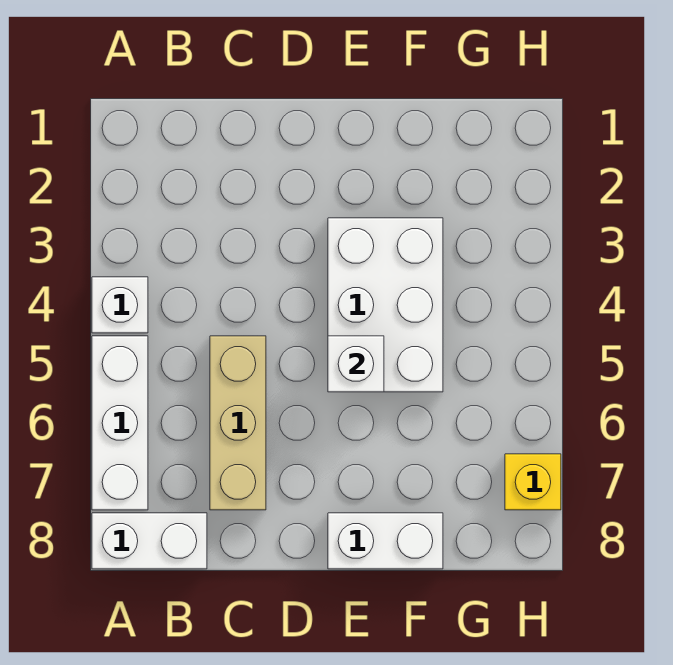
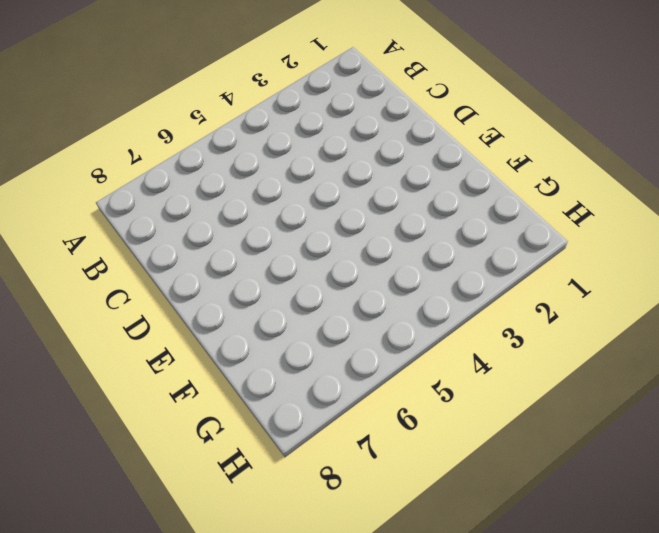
none -> white brick A4 level 1
none -> white brick A5:A7 level 1

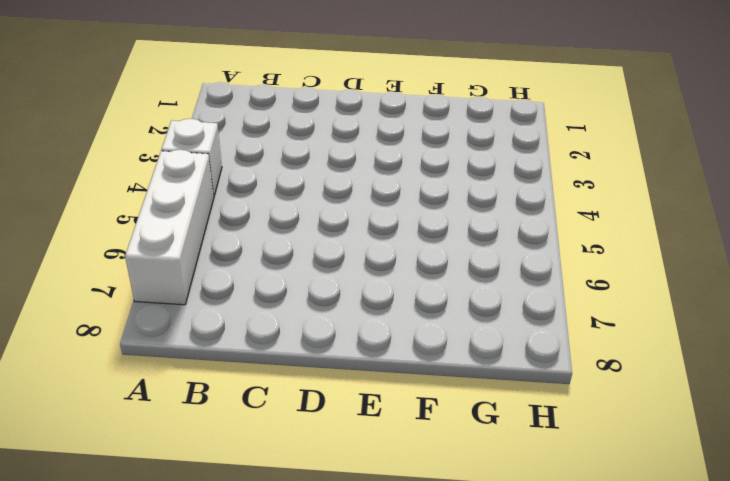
none -> white brick A8:B8 level 1
none -> tan brick C5:C7 level 1

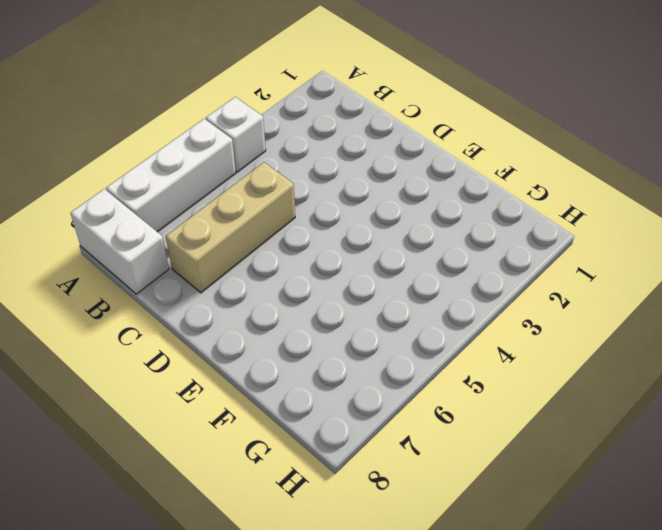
none -> white brick E3:F5 level 1
none -> white brick E8:F8 level 1

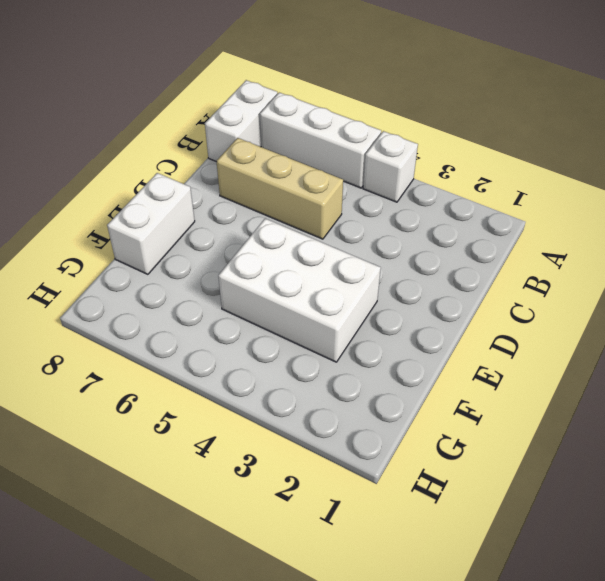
none -> yellow brick H7 level 1
none -> white brick E5 level 2

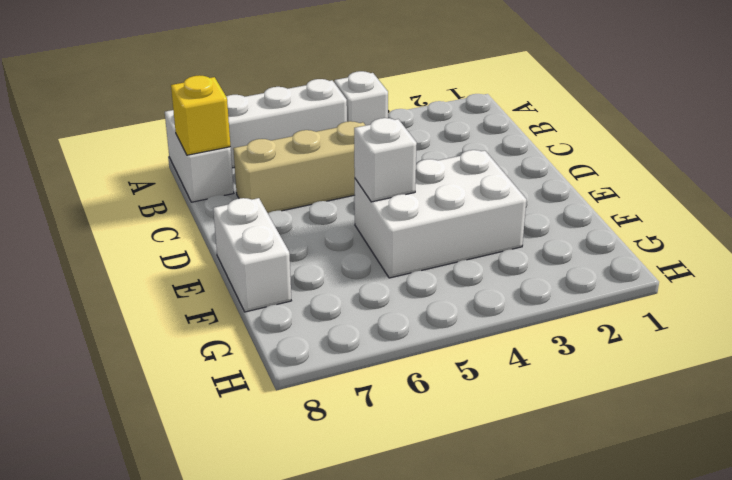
yellow brick B8 level 2 -> yellow brick H7 level 1

